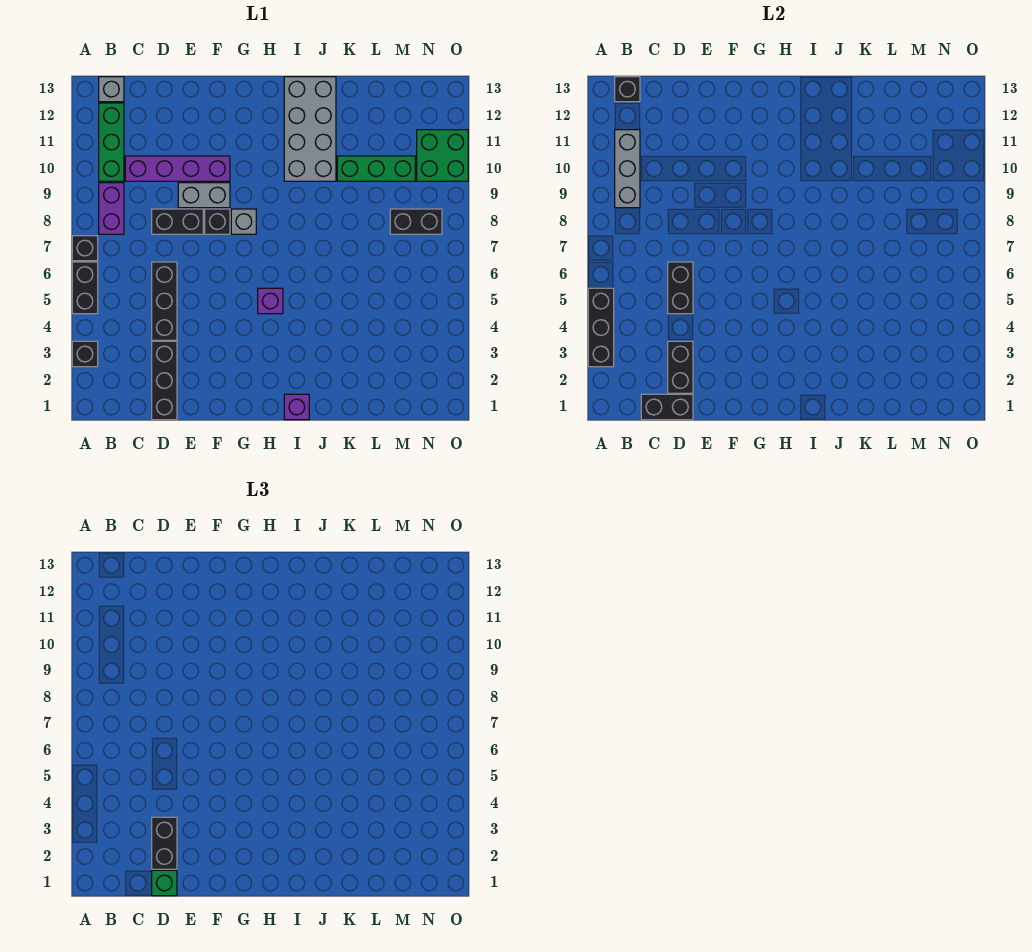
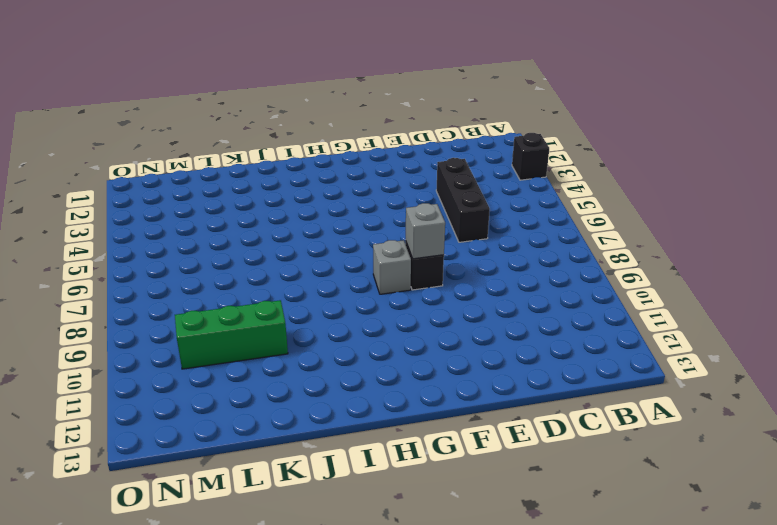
grey brick F8 level 2 -> grey brick B13 level 1
none -> black brick A5:A6 level 1
none -> black brick A7 level 1
none -> purple brick B8:B9 level 1

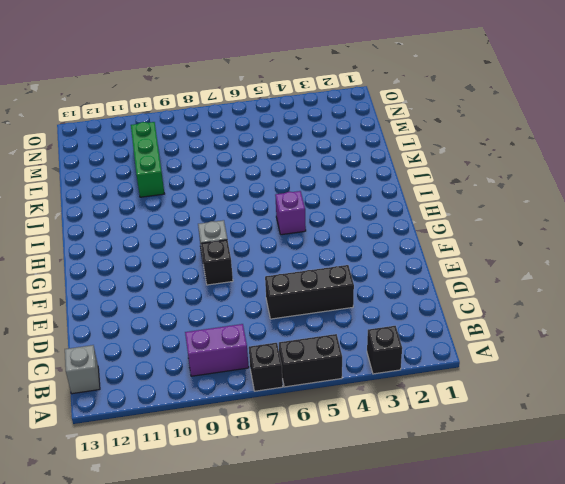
none -> green brick B10:B12 level 1
none -> purple brick C10:F10 level 1
none -> black brick D1:D3 level 1

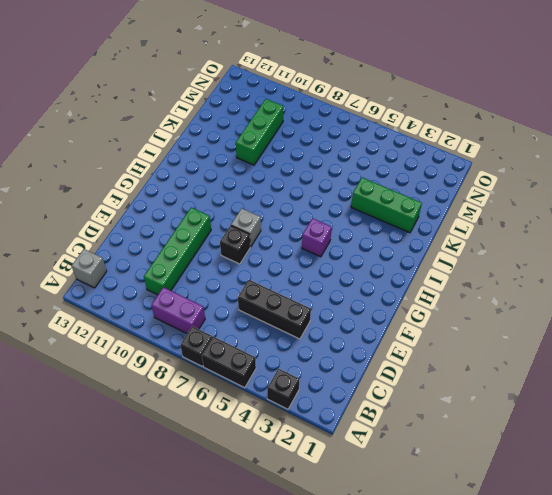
green brick C10:F10 level 1 -> purple brick C10:F10 level 1
green brick K2:K4 level 1 -> green brick B10:B12 level 1
none -> black brick D1:D3 level 1
none -> black brick D8:E8 level 1
none -> grey brick E9:F9 level 1

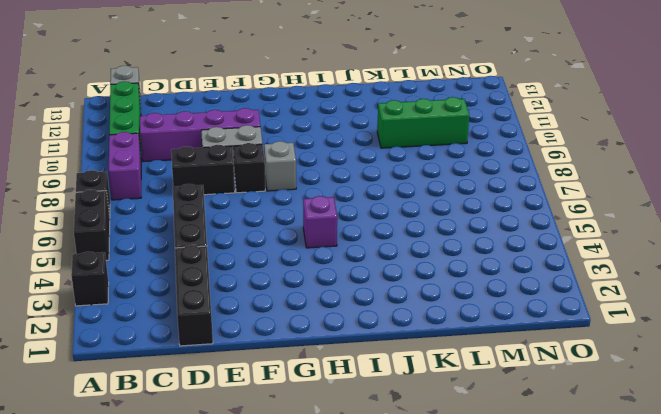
none -> purple brick I1 level 1
none -> grey brick I10:J13 level 1
none -> black brick M8:N8 level 1

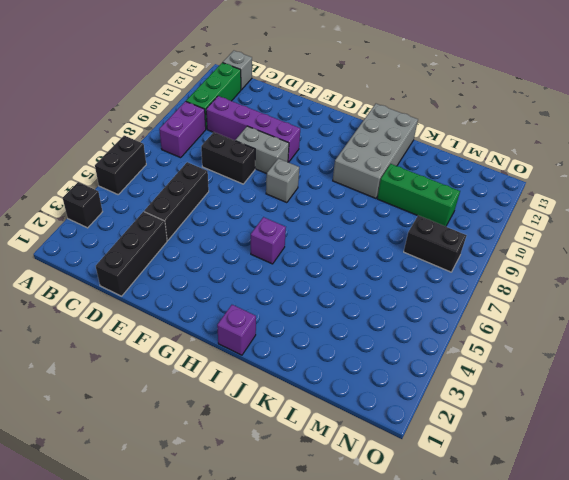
none -> black brick A7 level 1
none -> black brick F8 level 1
none -> green brick N10:O11 level 1

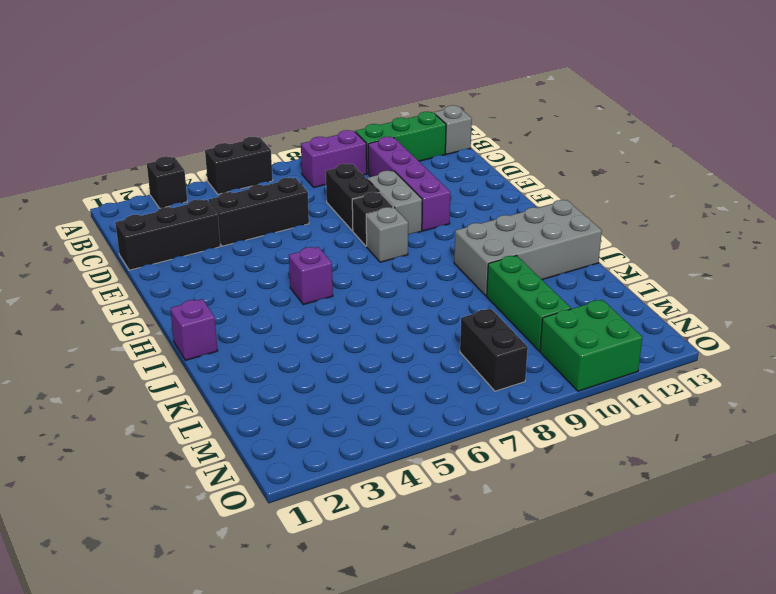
none -> black brick A7 level 1
none -> black brick A3:A5 level 2
none -> grey brick B9:B11 level 2

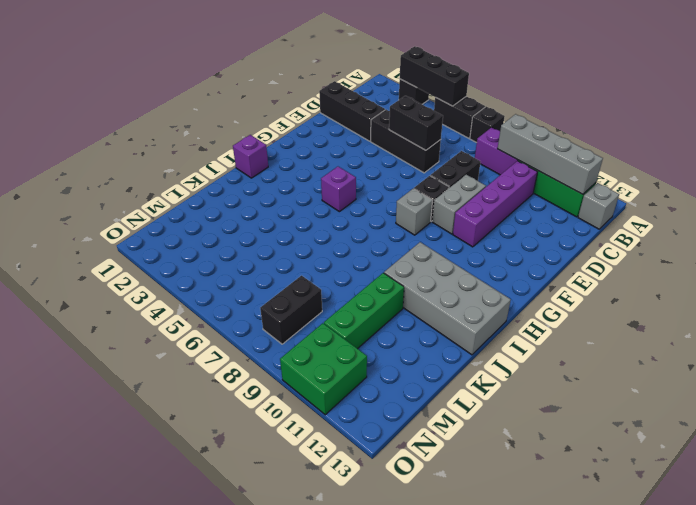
grey brick B9:B12 level 2 -> grey brick B9:B11 level 2
none -> black brick B13 level 2
none -> black brick C1:D1 level 2
none -> black brick D2:D3 level 2

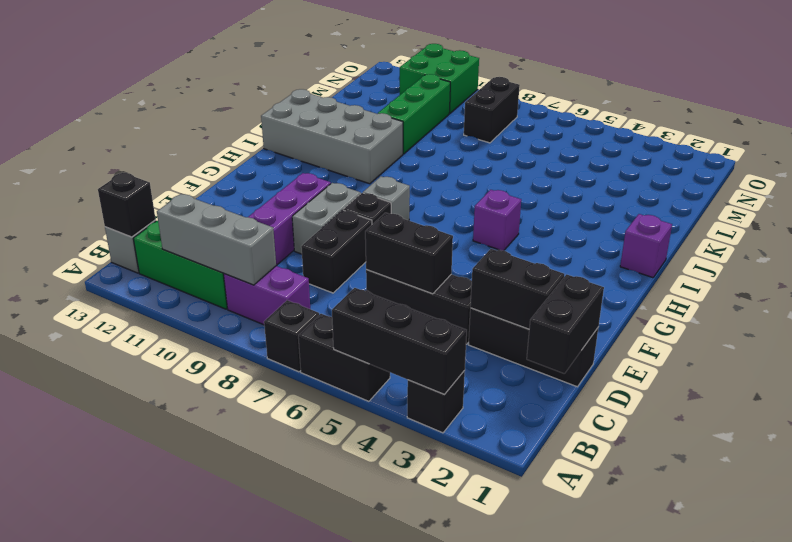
none -> green brick D1 level 3
none -> black brick D2:D3 level 3

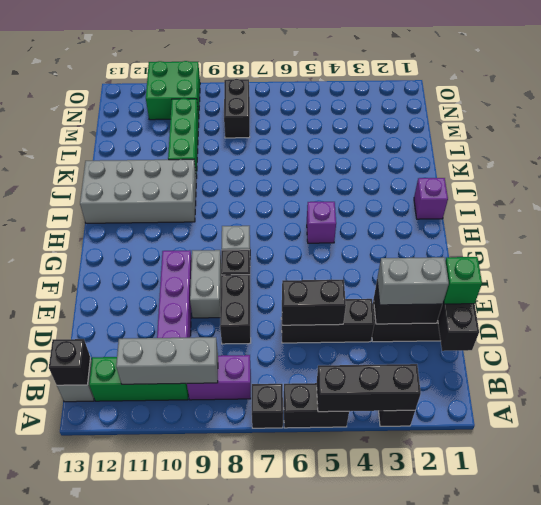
grey brick D2:D3 level 3 -> black brick D2:D3 level 3

